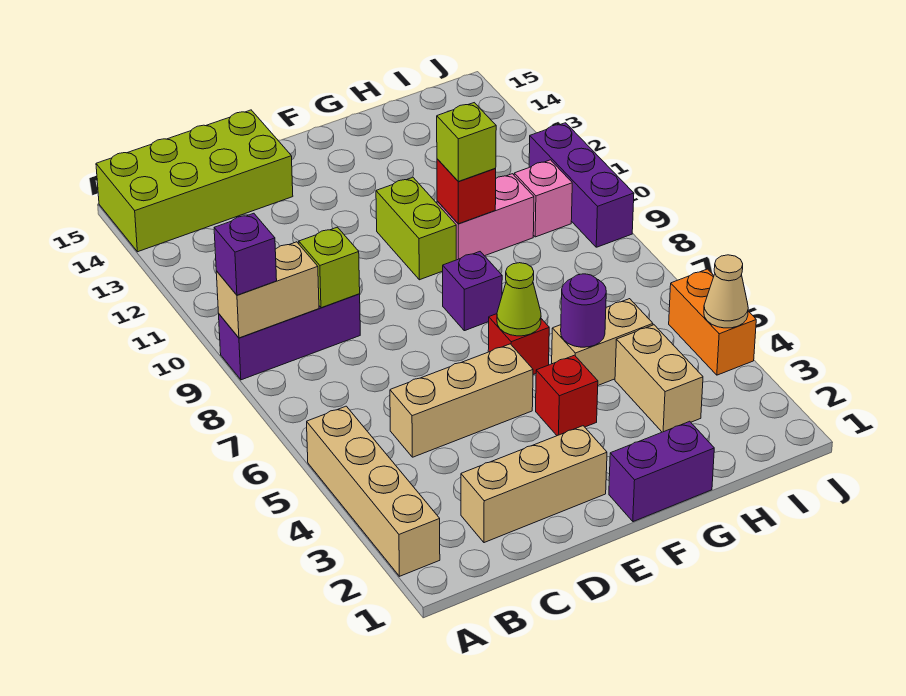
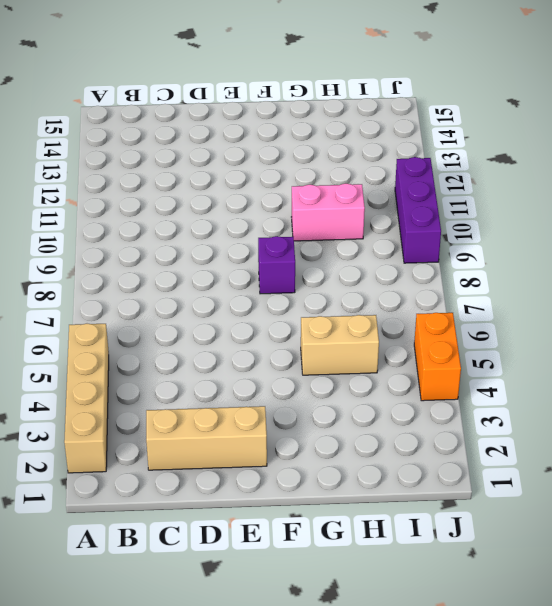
none -> purple brick A9:C9 level 1
none -> lime brick A14:D15 level 1
none -> tan brick C5:E5 level 1

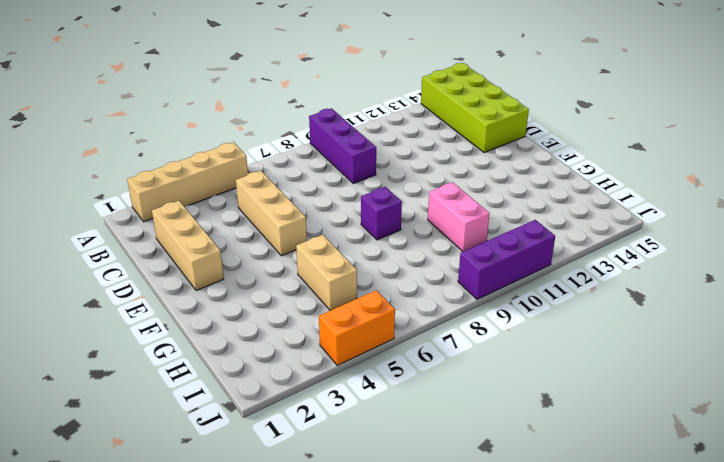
none -> purple brick F1:G1 level 1
none -> red brick F4 level 1
none -> red brick F6 level 1

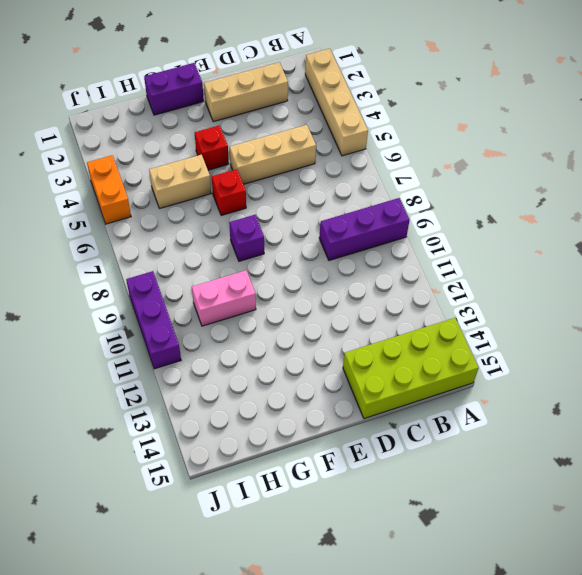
none -> lime brick F10:F11 level 1
none -> tan brick H3:H4 level 1
none -> pink brick I10 level 1

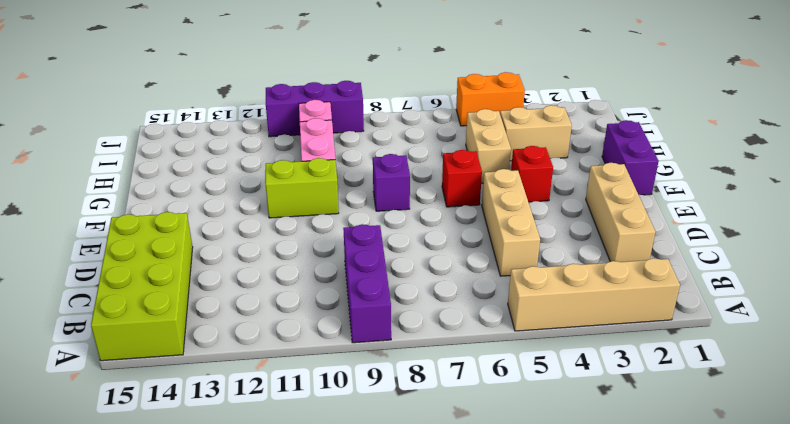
none -> tan brick A9:B9 level 2
none -> lime brick C9 level 2
none -> lime cone F6 level 2

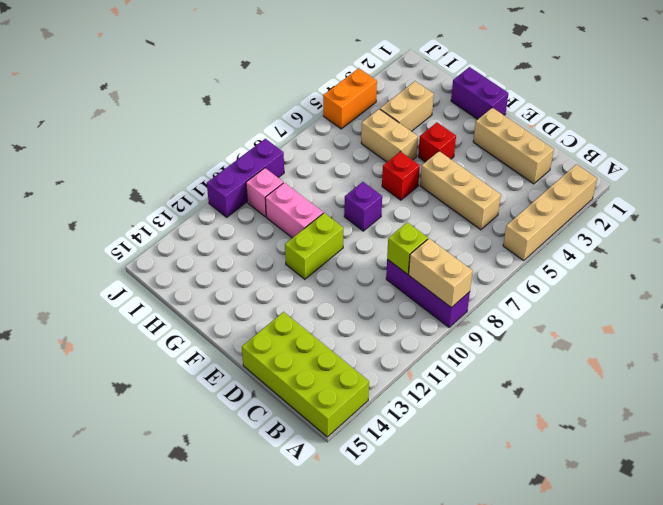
none -> lime cone F6 level 2
none -> purple round brick G5 level 2
none -> red brick G10 level 2

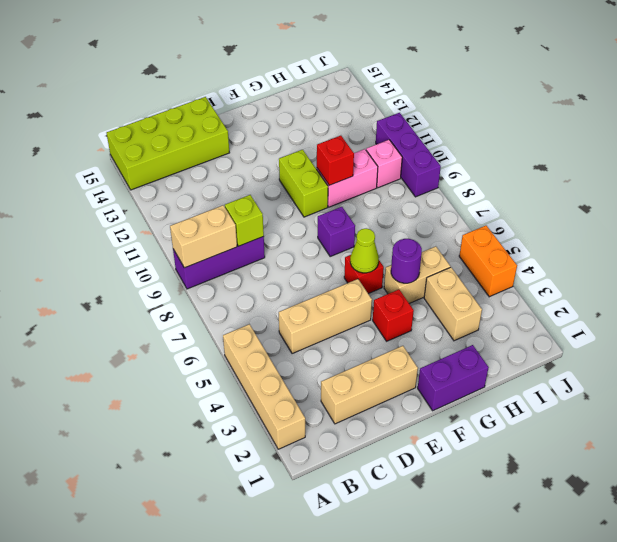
none -> tan cone J4 level 2
none -> purple brick A9 level 3
none -> lime brick G10 level 3

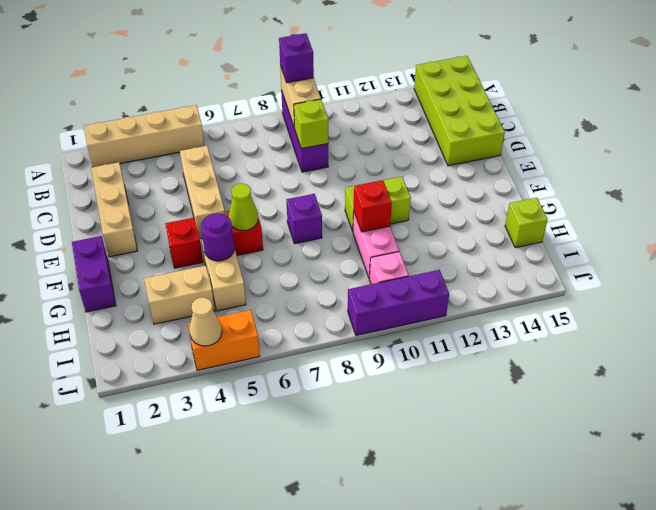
lime brick H15 level 1 -> lime brick G10 level 3

